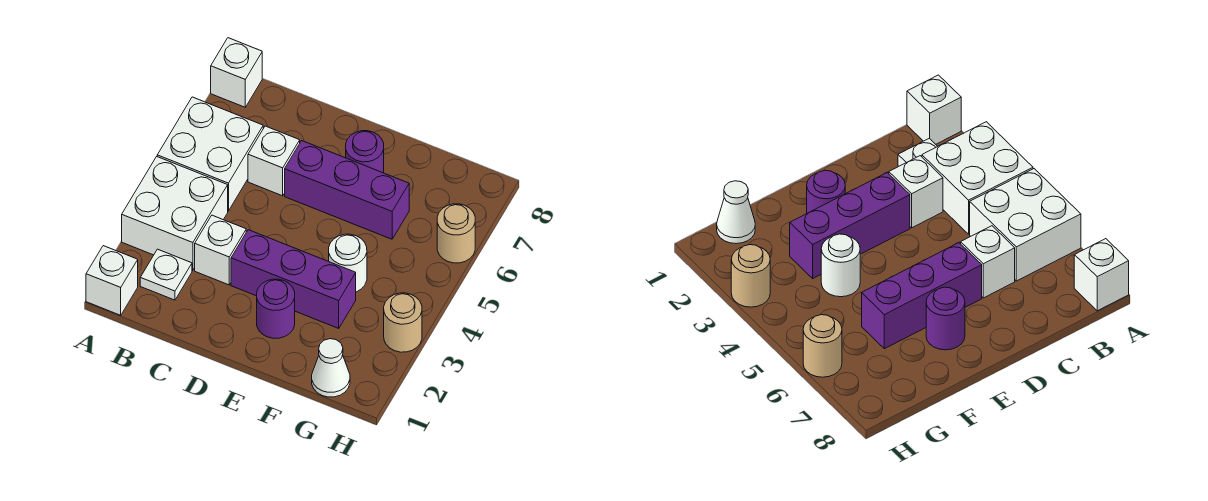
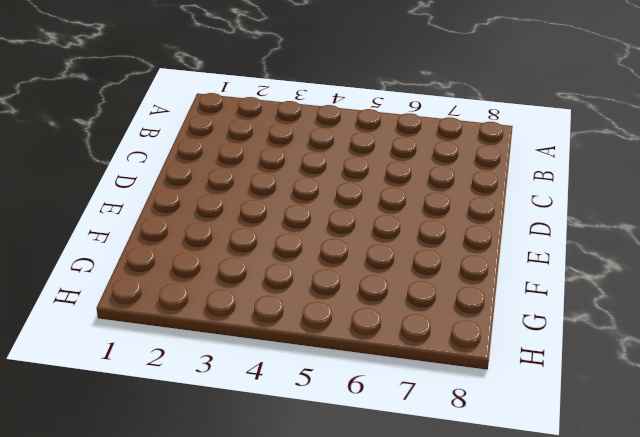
none -> white brick A1 level 1
none -> white brick A3:B4 level 1
none -> white brick A5:B6 level 1

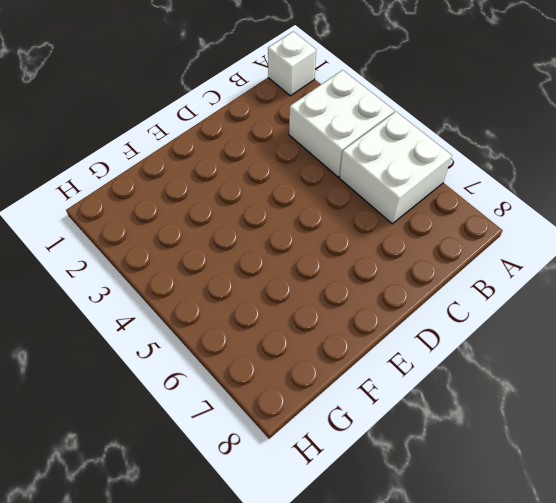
none -> white brick A8 level 1
none -> white plate B2 level 1
none -> white brick C3 level 1

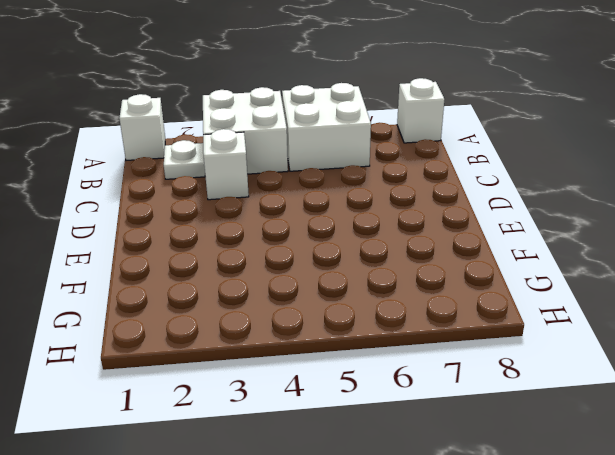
none -> white brick C6 level 1
none -> purple brick D3:F3 level 1
none -> purple brick D6:F6 level 1

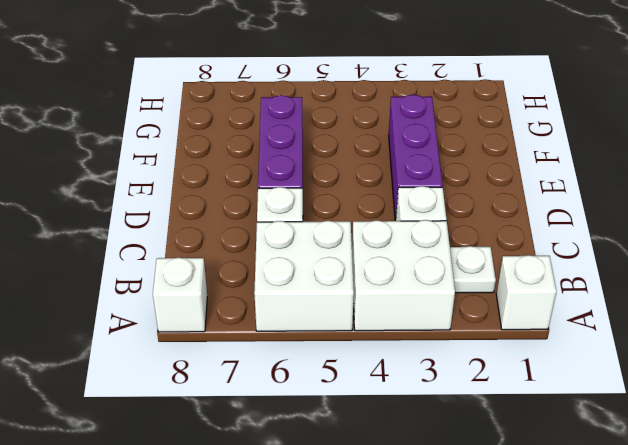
none -> purple round brick E2 level 1
none -> purple round brick E7 level 1
none -> white round brick F4 level 1

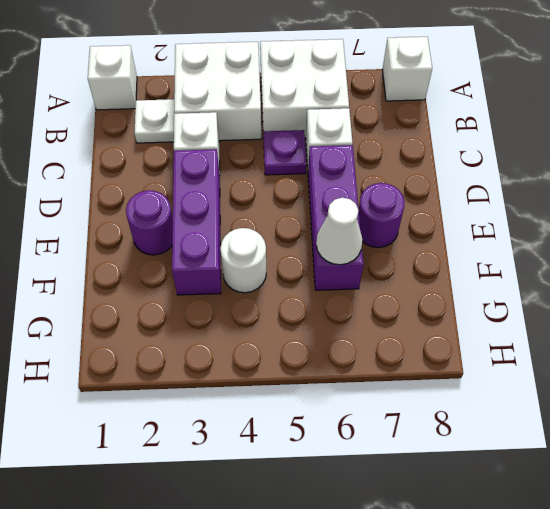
purple plate C5 level 1 -> none
white cone F6 level 2 -> white cone G1 level 1
none -> tan round brick H3 level 1
none -> tan round brick H6 level 1

